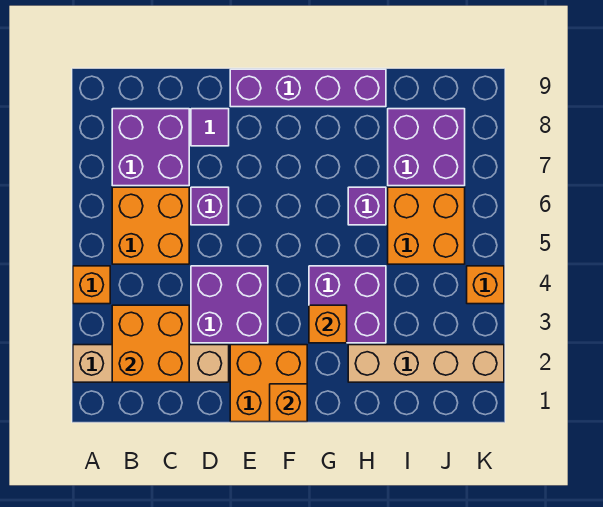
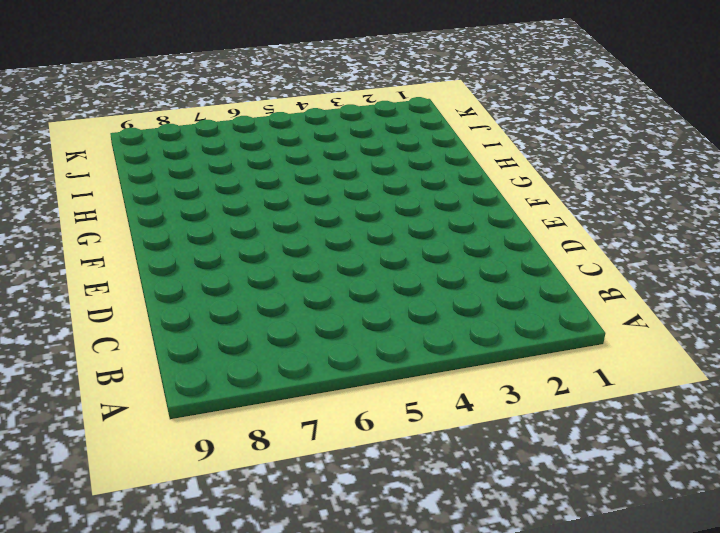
none -> tan brick A2:D2 level 1
none -> orange brick A4 level 1
none -> orange brick B5:C6 level 1

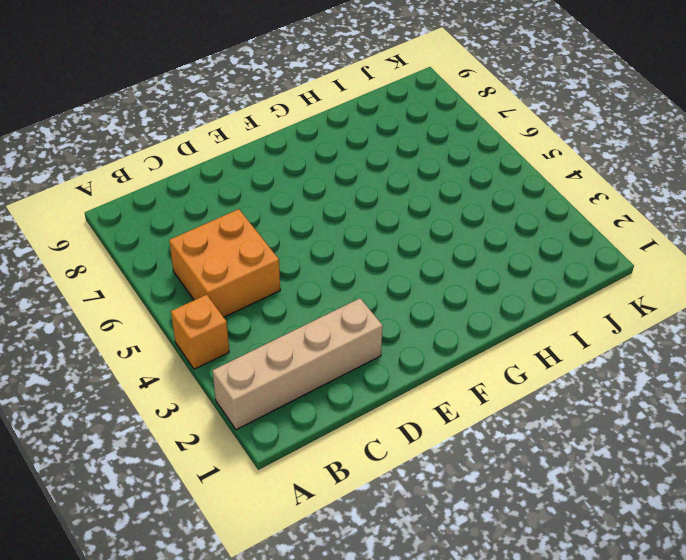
none -> purple brick B7:C8 level 1
none -> purple brick D3:E4 level 1
none -> purple brick D6 level 1

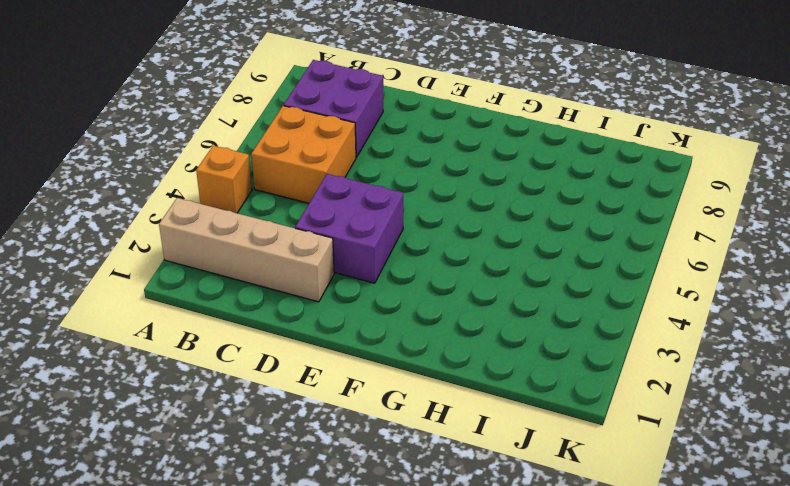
none -> purple brick D6 level 1
none -> purple tile D8 level 1
none -> orange brick E1:F2 level 1

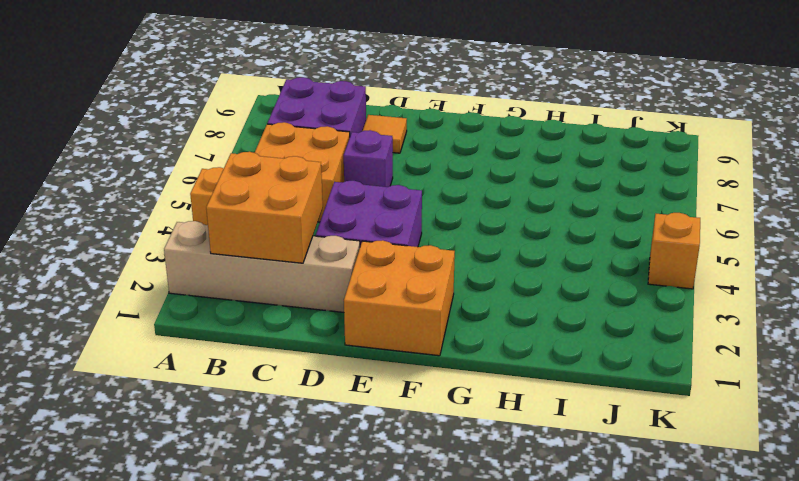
orange tile D8 level 1 -> purple tile D8 level 1
none -> purple brick E9:H9 level 1
none -> purple brick G3:H4 level 1
none -> tan brick H2:K2 level 1

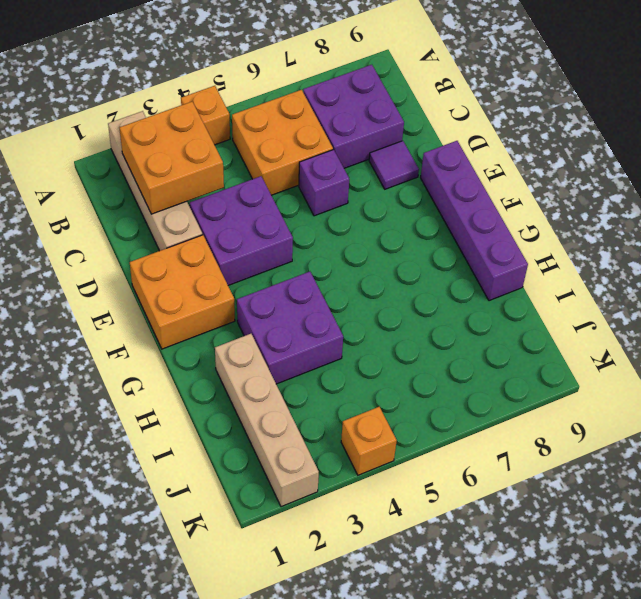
none -> purple brick H6 level 1
none -> orange brick I5:J6 level 1
none -> purple brick I7:J8 level 1

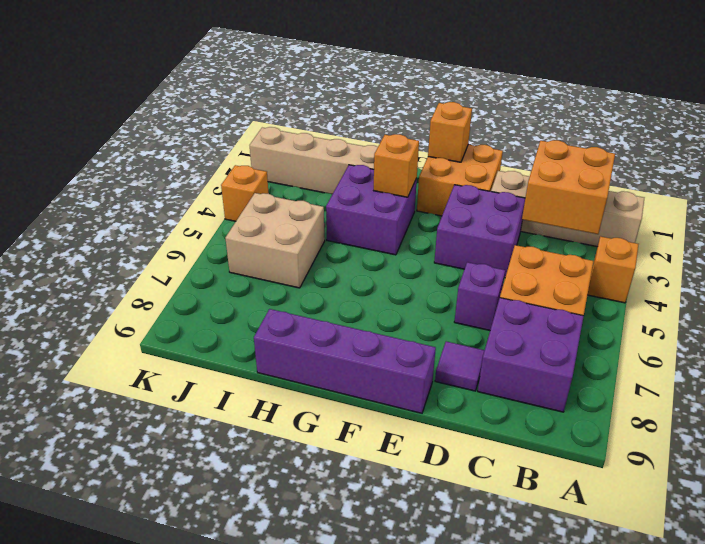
tan brick I5:J6 level 1 -> orange brick I5:J6 level 1
none -> purple brick H6 level 1
none -> purple brick I7:J8 level 1

